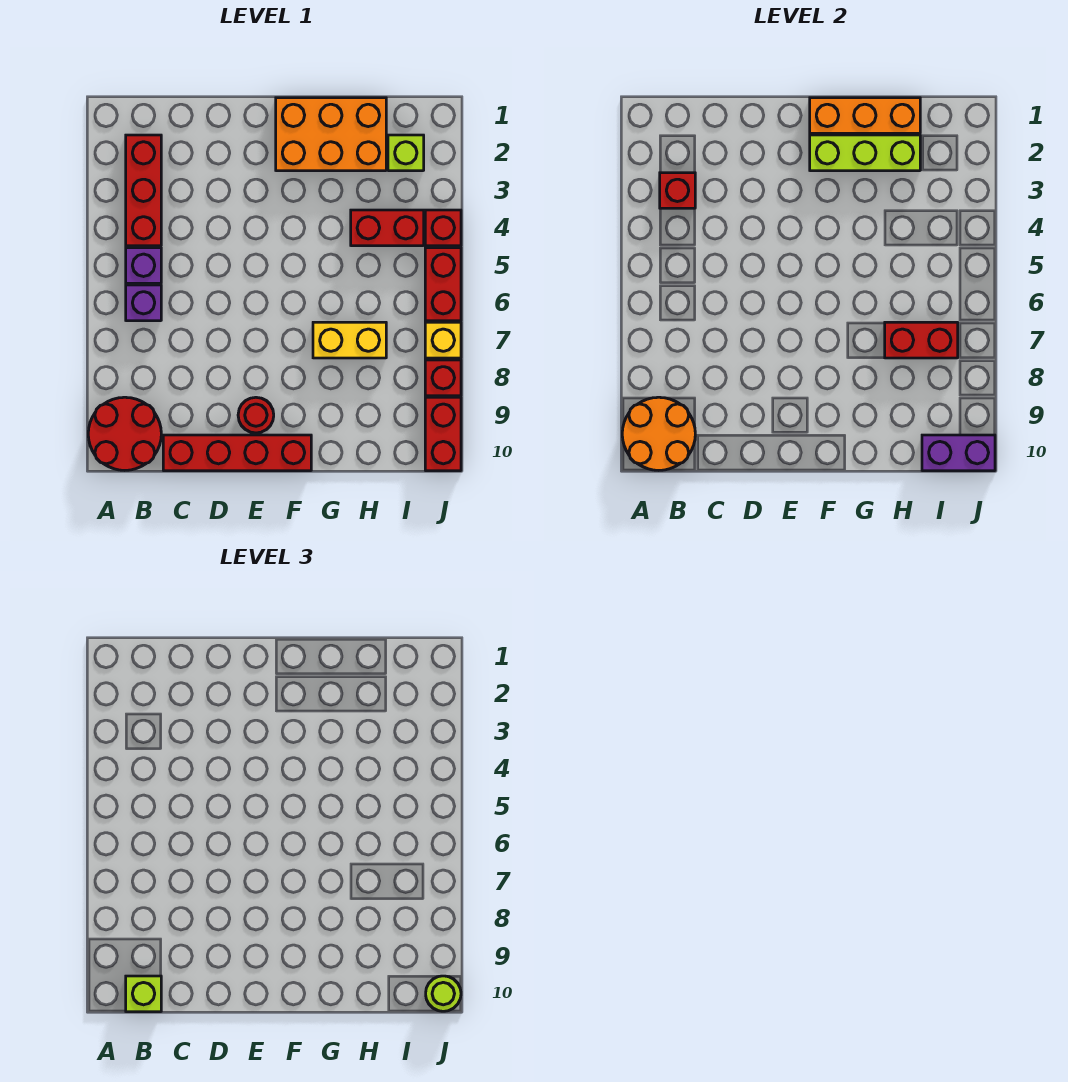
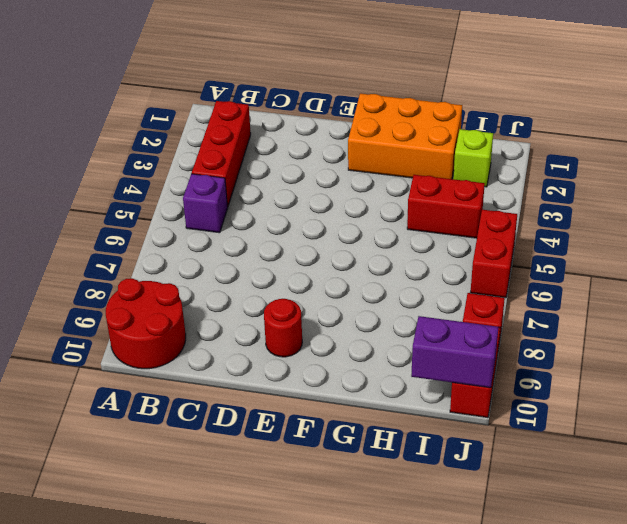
none -> purple brick B6 level 1
none -> red brick C10:F10 level 1
none -> yellow brick G7:H7 level 1

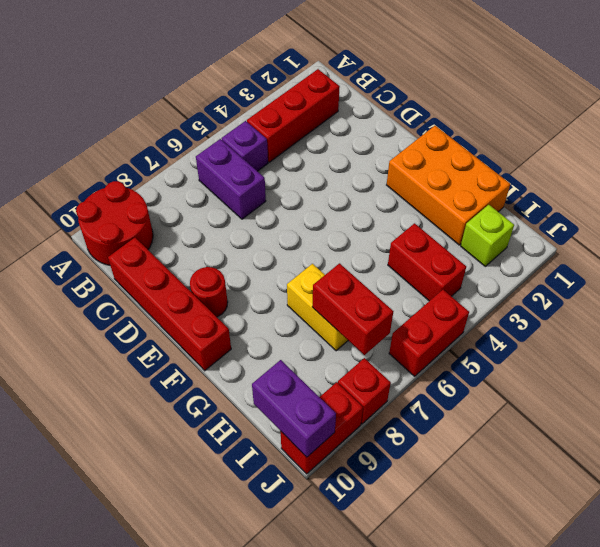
purple brick B6:C6 level 1 -> purple brick B6 level 1
none -> red brick J4 level 1
none -> yellow brick J7 level 1
none -> orange round brick A9:B10 level 2

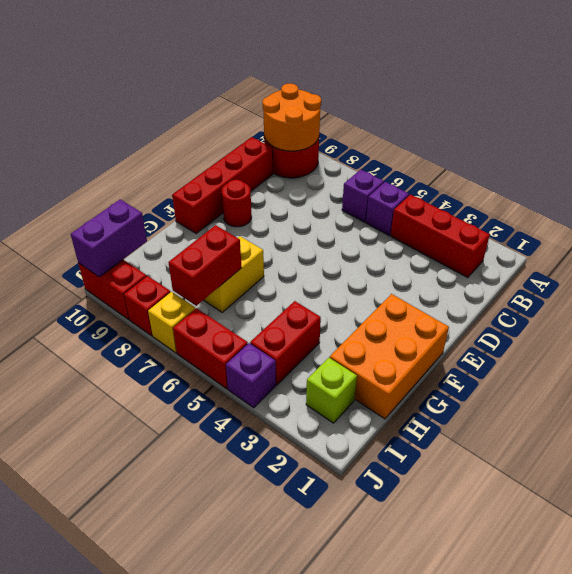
purple brick J4 level 1 -> red brick J4 level 1
none -> red brick B3 level 2
none -> orange brick F1:H1 level 2
none -> lime brick F2:H2 level 2

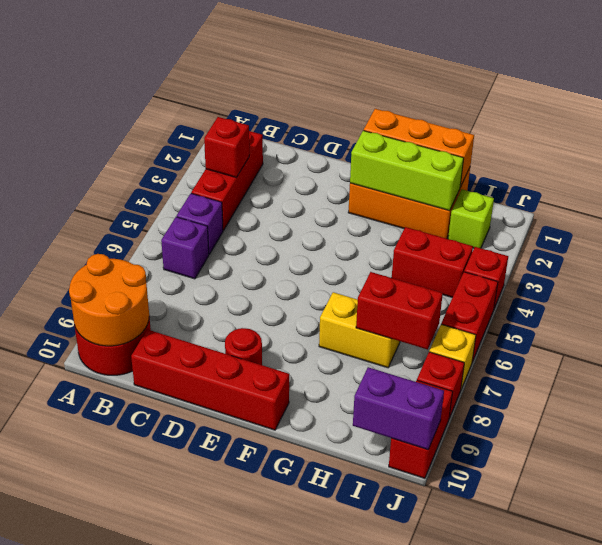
none -> lime brick B10 level 3
none -> lime round brick J10 level 3

